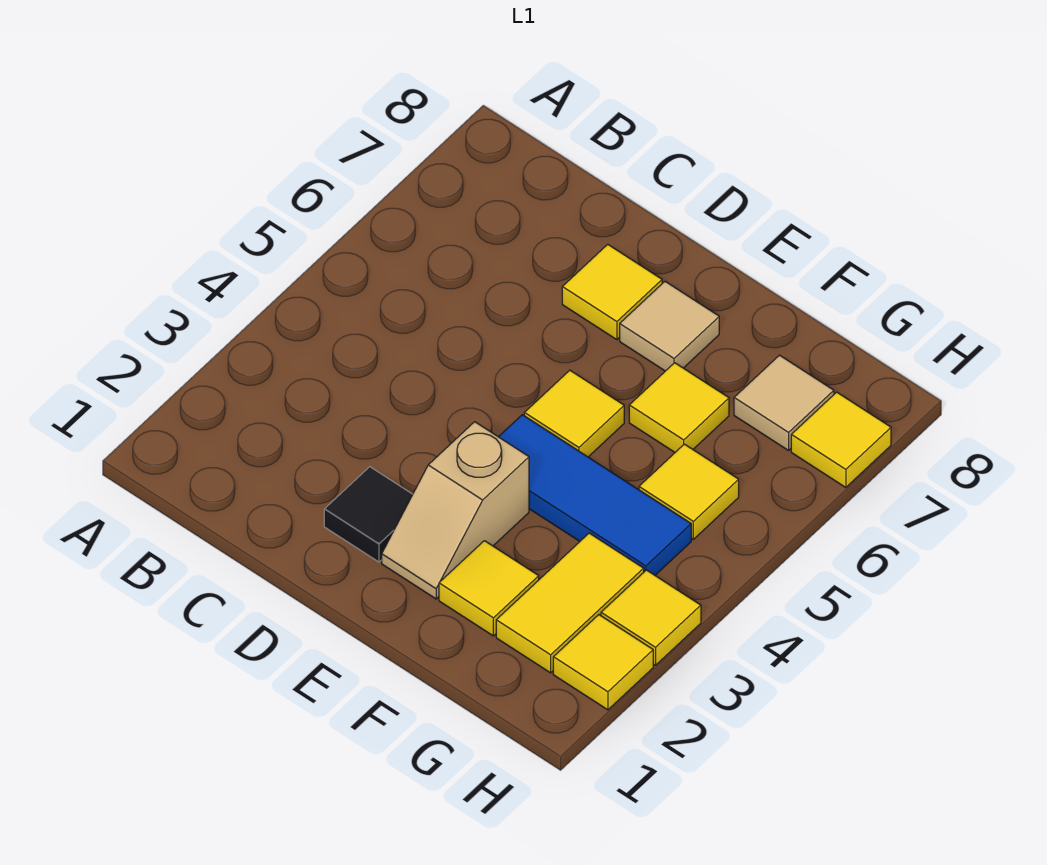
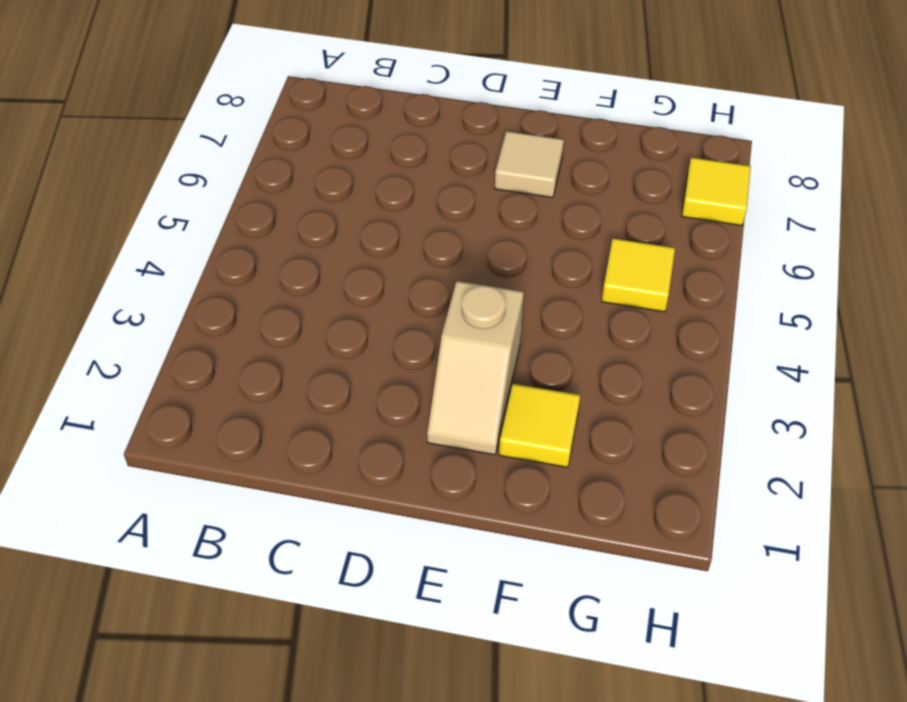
none -> black tile D2 level 1
none -> yellow tile D7 level 1
none -> blue tile E4:G4 level 1

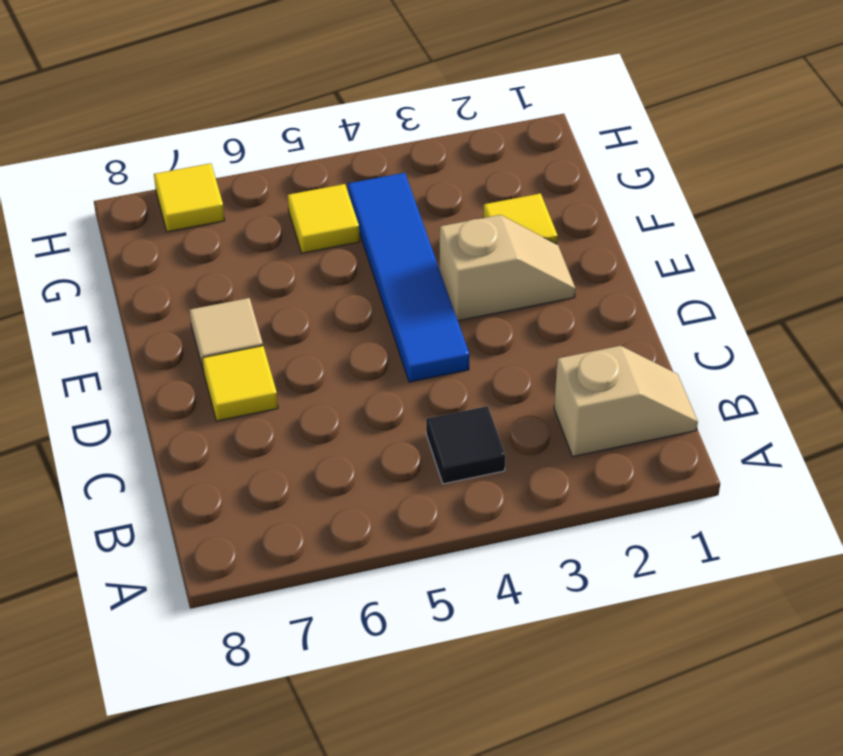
tan slope B1:B2 level 1 top 2 -> none
black tile B4 level 1 -> black tile D2 level 1
blue tile D4:G4 level 1 -> blue tile E4:G4 level 1
none -> yellow tile E5 level 1
none -> yellow tile F6 level 1
none -> yellow tile G2:G3 level 1

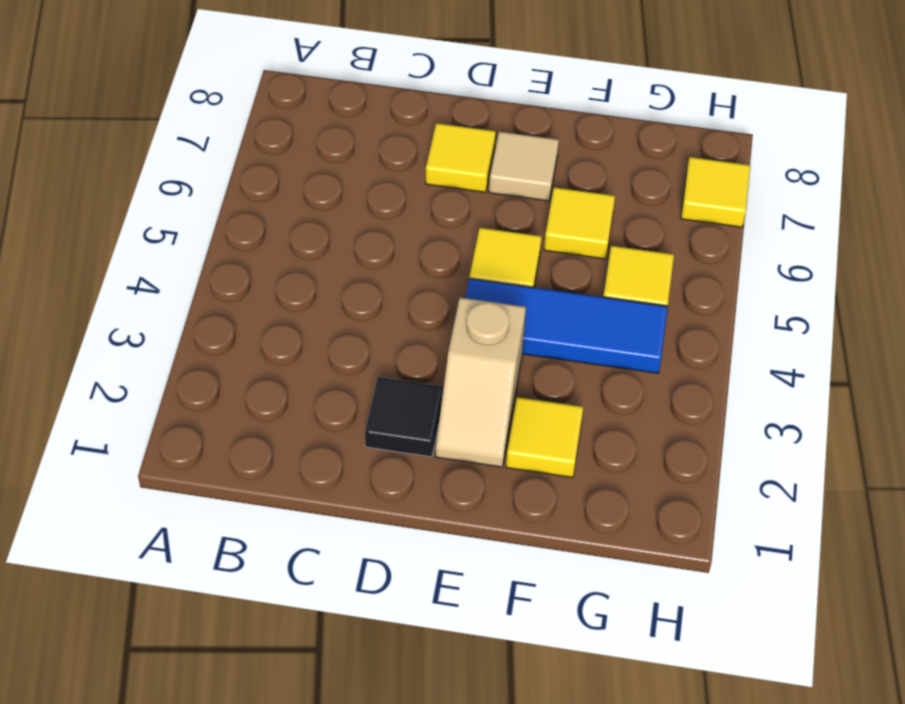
none -> yellow tile G2:G3 level 1
none -> tan tile G7 level 1
none -> yellow tile H2 level 1

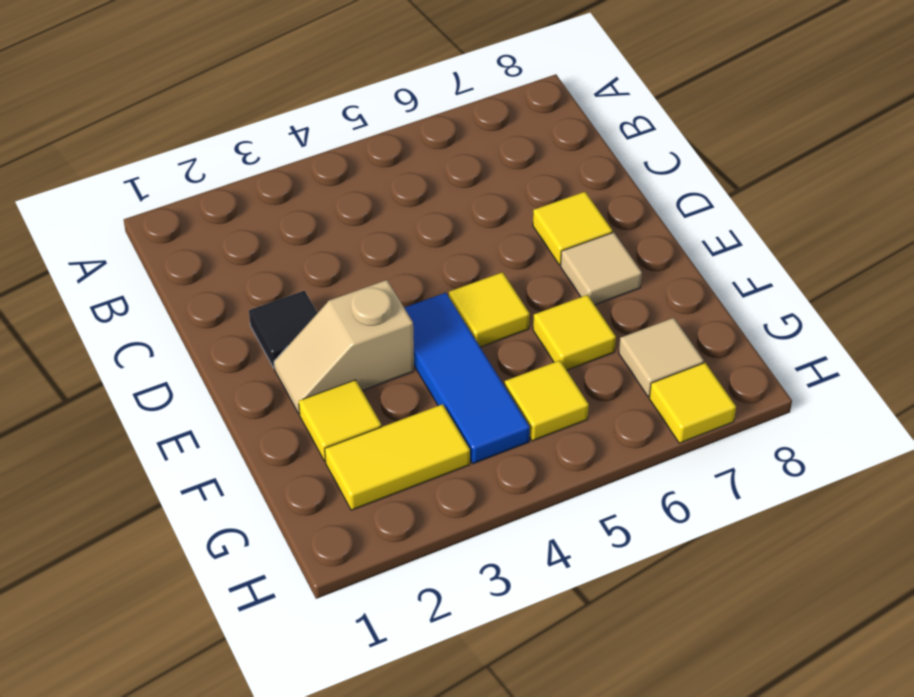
none -> yellow tile H2 level 1
none -> yellow tile H3 level 1

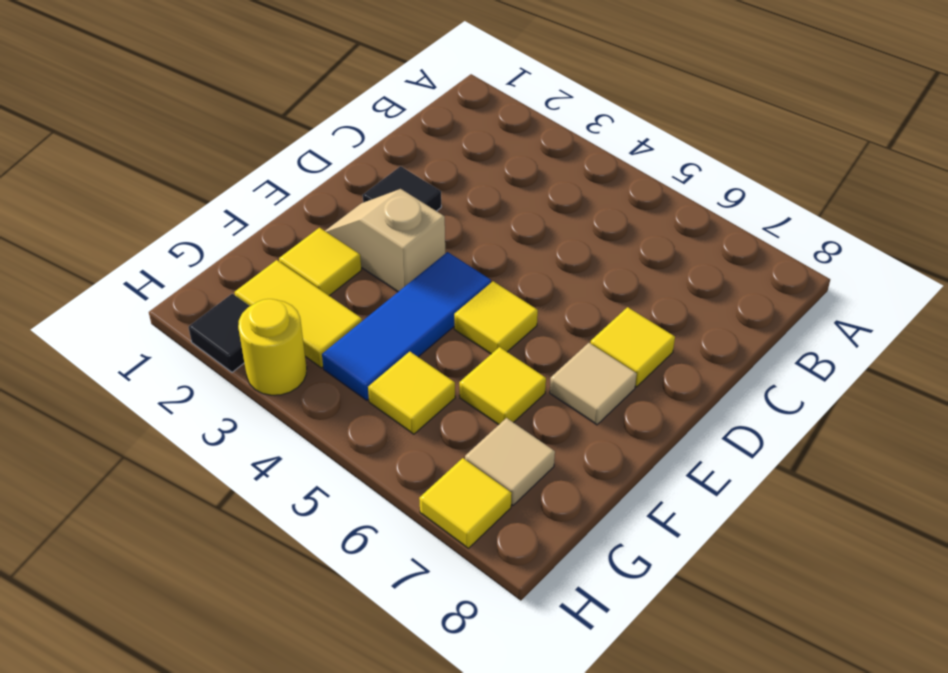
black tile H2 level 1 -> yellow tile H2 level 1
yellow round brick H3 level 1 -> yellow tile H3 level 1

